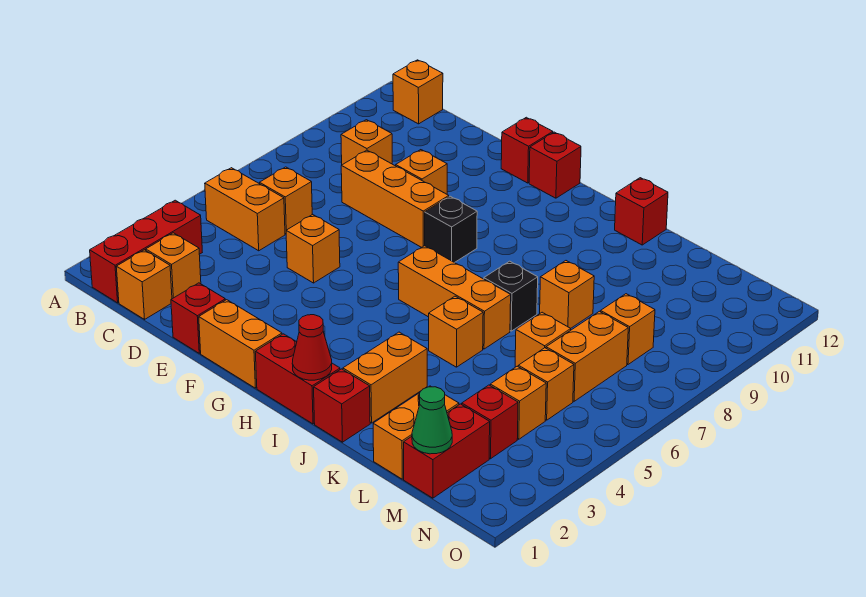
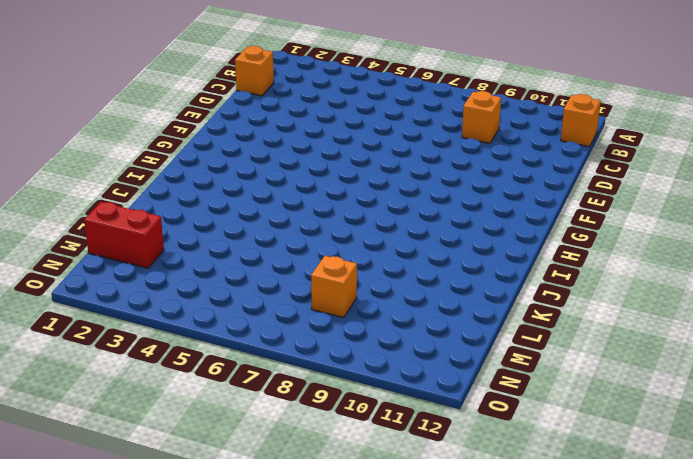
none -> red brick B1:B3 level 1
none -> orange brick B5:C5 level 1
none -> orange brick C2 level 1
none -> orange brick C6 level 1

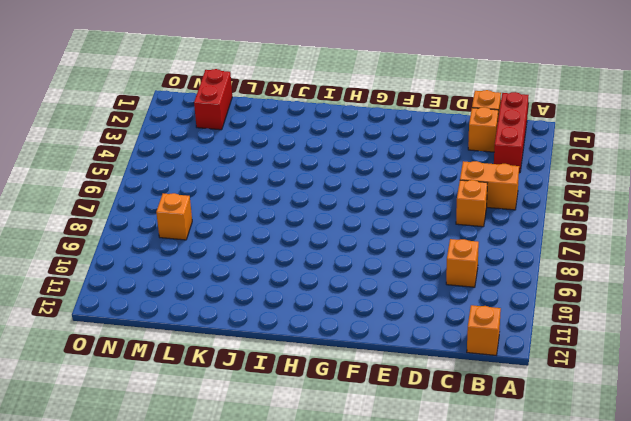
none -> orange brick D8:F8 level 1
none -> red brick E1 level 1
none -> orange brick E5 level 1
none -> orange brick E9 level 1

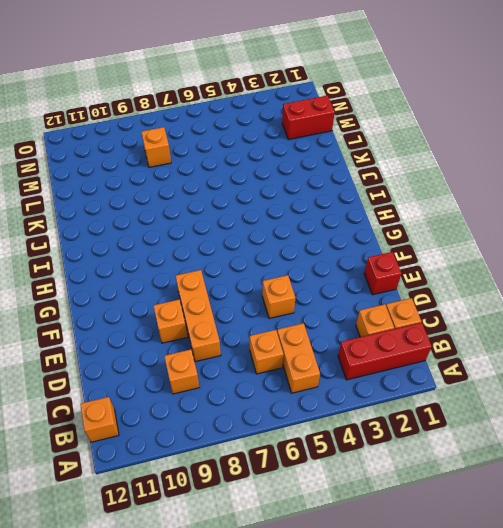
none -> orange brick F1:G1 level 1
none -> red brick F12 level 1
none -> black brick G8 level 1
none -> red brick G12 level 1

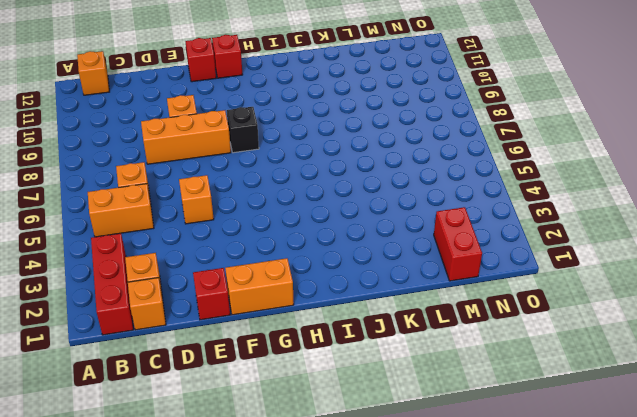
none -> orange brick C9 level 1
none -> red brick H1:I1 level 1
none -> orange brick H6:J6 level 1
none -> red brick J1 level 1

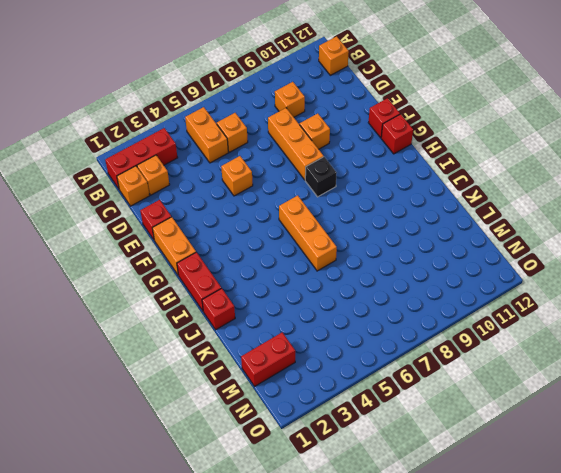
none -> orange brick J2:J3 level 1
none -> orange brick J5 level 1
none -> black brick J7 level 1
none -> red brick J12 level 1

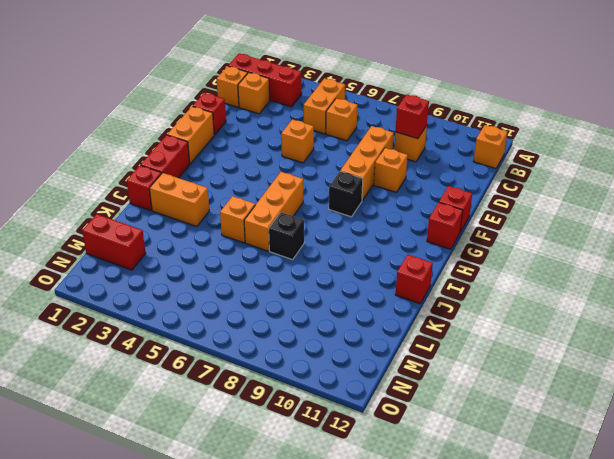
red brick C9 level 2 -> red brick M3 level 1
none -> orange brick K8 level 1
none -> orange brick L1:L2 level 1
none -> orange brick L6 level 1
none -> orange brick M4 level 1

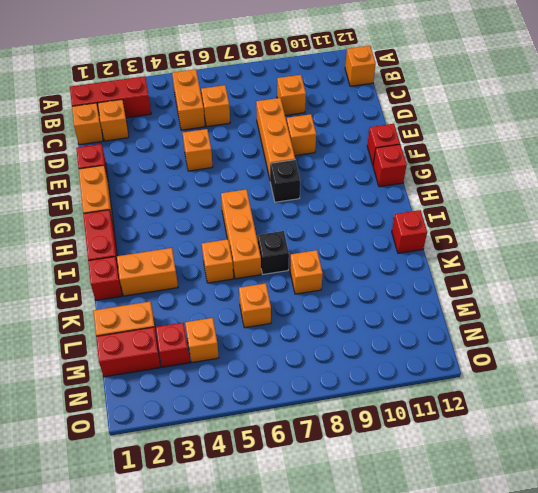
none -> orange brick M5 level 1
none -> orange brick M6:M7 level 1
none -> orange brick M8 level 1
none -> red cone I1 level 2

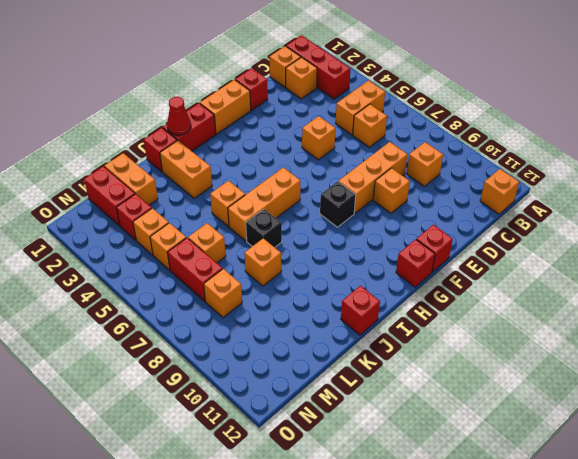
red brick M6:M7 level 1 -> orange brick M6:M7 level 1
none -> green cone M1 level 2

